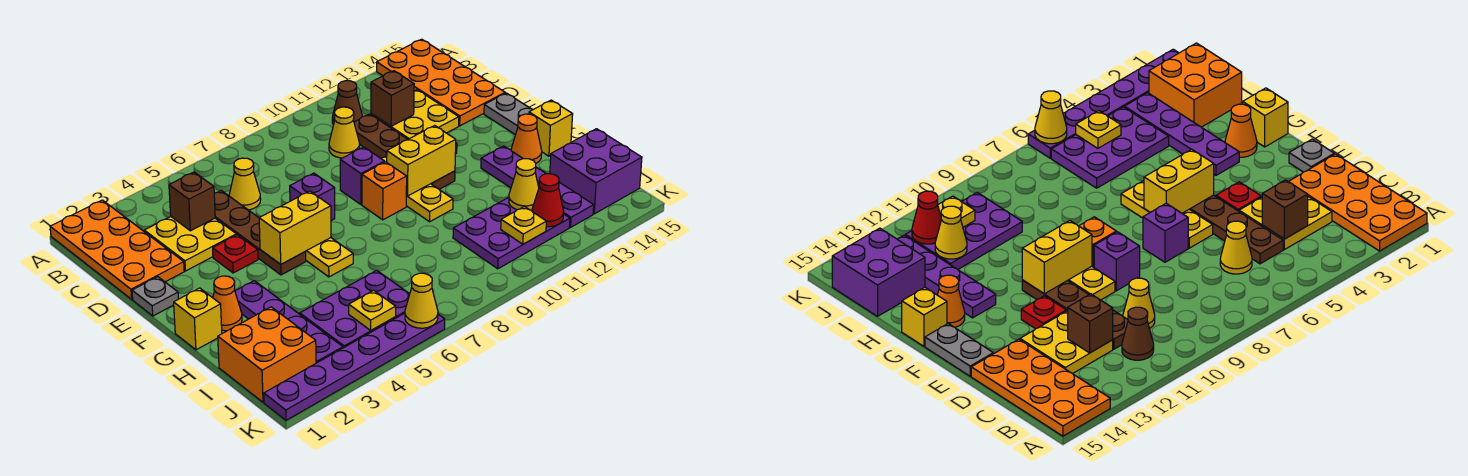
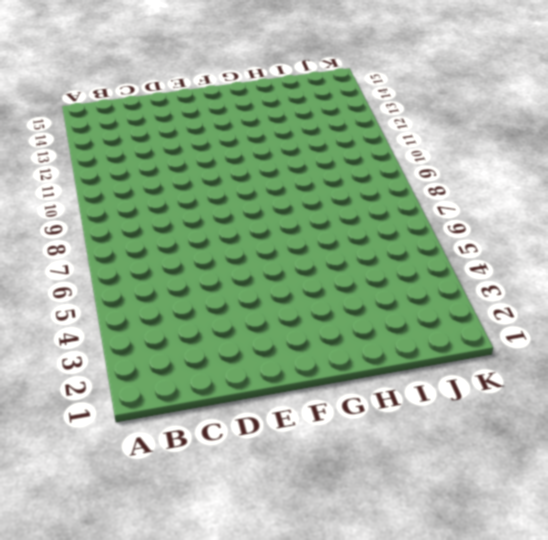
none -> orange plate A1:D2 level 1
none -> orange plate A14:D15 level 1
none -> brown cone B11 level 1
none -> yellow plate C3:D4 level 1

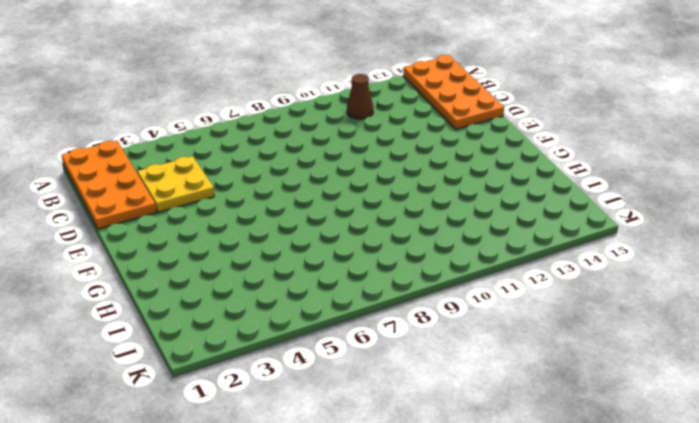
none -> brown plate C5:F5 level 1
none -> yellow cone C6 level 1
none -> yellow cone C10 level 1
none -> brown plate C11:F11 level 1

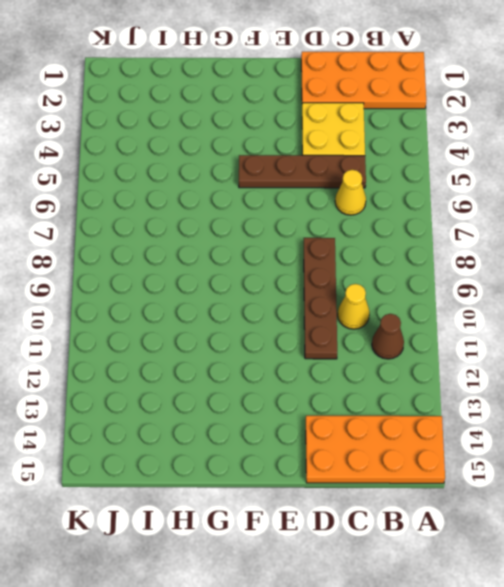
brown plate D8:D11 level 1 -> brown plate C11:F11 level 1
none -> yellow plate C12:D13 level 1
none -> grey plate E1 level 1
none -> red plate E4 level 1
none -> yellow plate E6:G6 level 1

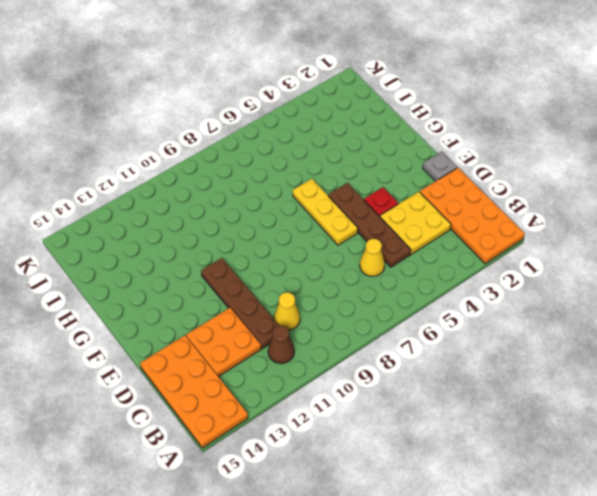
orange plate C12:D13 level 1 -> yellow plate C12:D13 level 1
none -> purple brick E7 level 1
none -> purple brick E9 level 1
none -> yellow plate E10:G10 level 1
none -> red plate E12 level 1

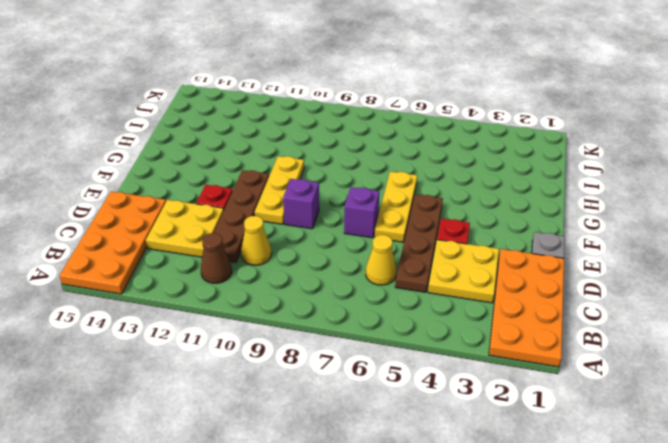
none -> grey plate E15:F15 level 1
none -> orange brick F9 level 1
none -> yellow brick G1 level 1
none -> orange cone G2 level 1

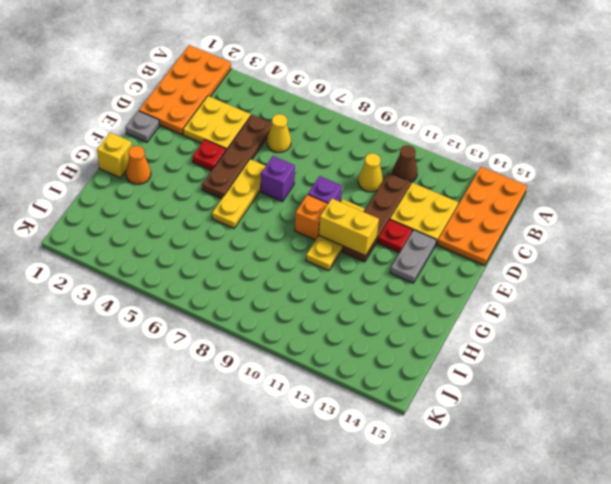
grey plate E13:F13 level 1 -> grey plate E15:F15 level 1
none -> purple plate G3:J3 level 1
none -> purple plate G13:J13 level 1
none -> orange cone G14 level 1
none -> yellow brick G15 level 1

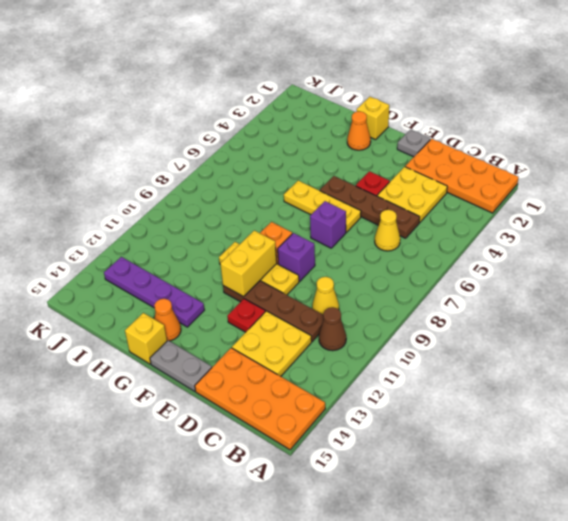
none -> purple plate G3:J3 level 1
none -> orange brick I1:J2 level 1
none -> purple plate I4:J6 level 1
none -> purple plate I10:J12 level 1

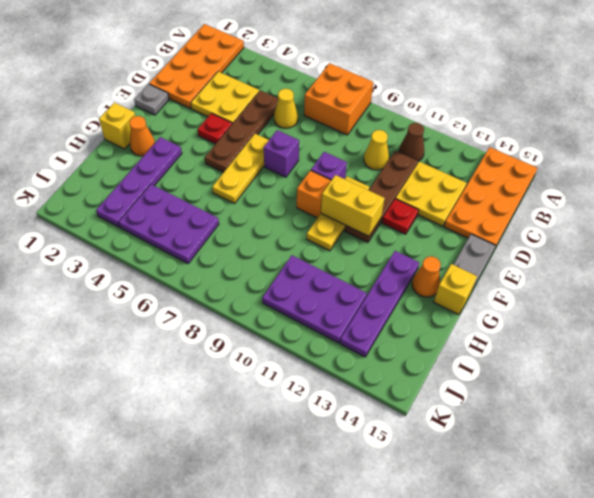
orange brick A7:B8 level 1 -> orange brick I1:J2 level 1
none -> purple brick I14:J15 level 1
none -> purple plate K1:K6 level 1
none -> brown brick C4 level 2
none -> brown brick C12 level 2

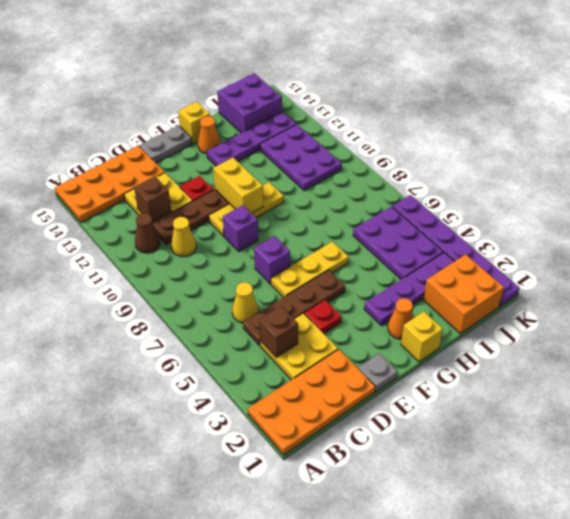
none -> orange brick F9 level 1
none -> yellow brick F5:F6 level 2
none -> yellow cone I12 level 2
none -> yellow plate J5 level 2

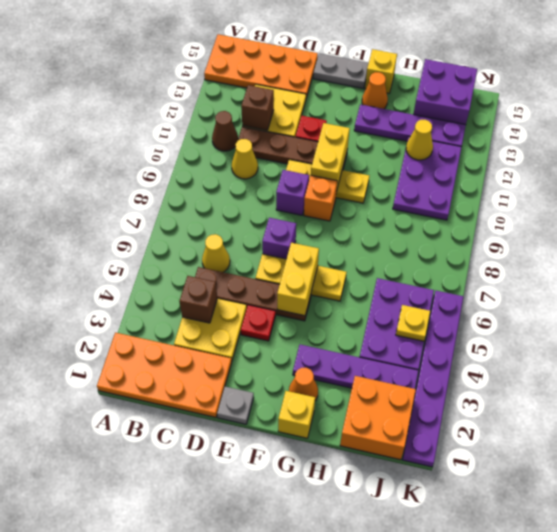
none -> yellow plate J11 level 2
none -> red cone J12 level 2
none -> yellow cone K6 level 2

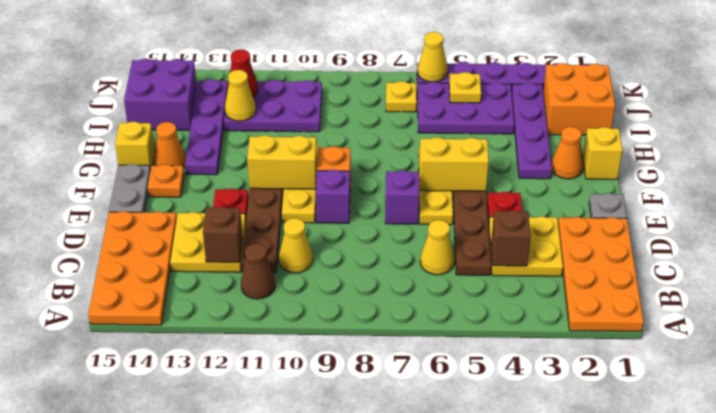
orange plate F14 level 1 -> none
yellow plate J7 level 1 -> yellow plate J11 level 2

